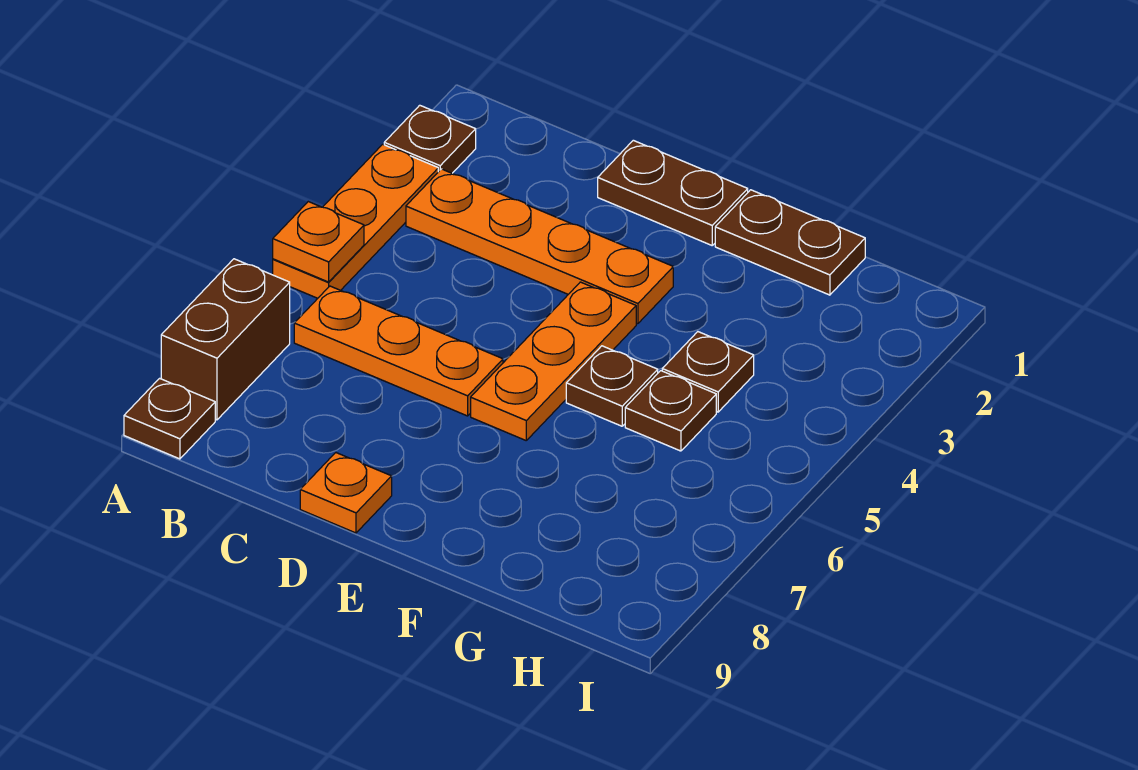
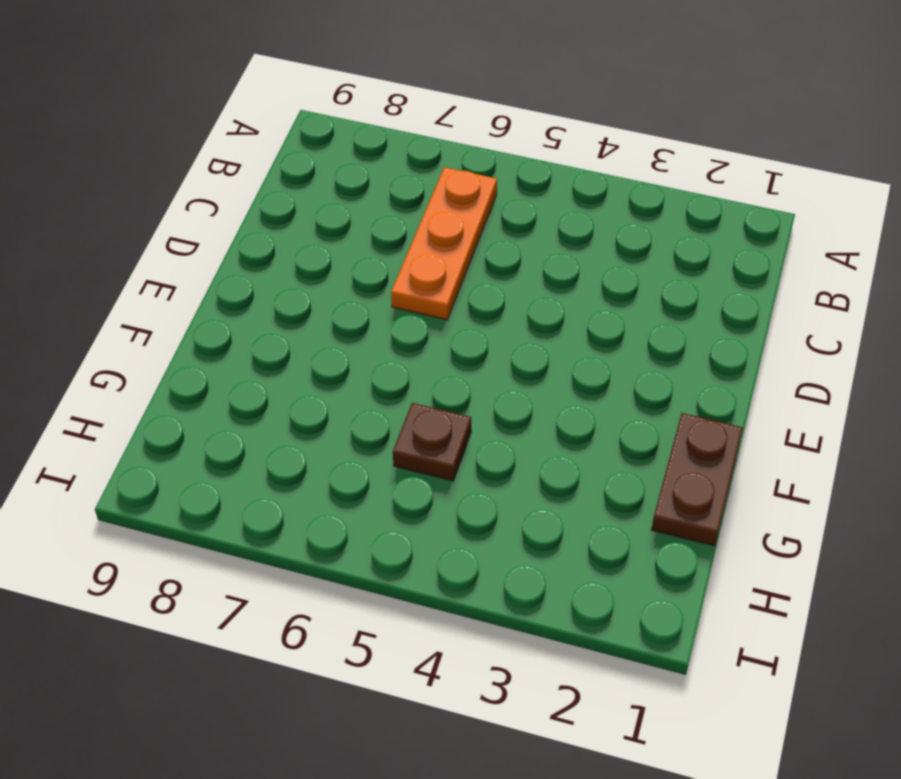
none -> brown plate A2 level 1
none -> orange plate A3:A5 level 1
none -> brown brick A7:A8 level 1

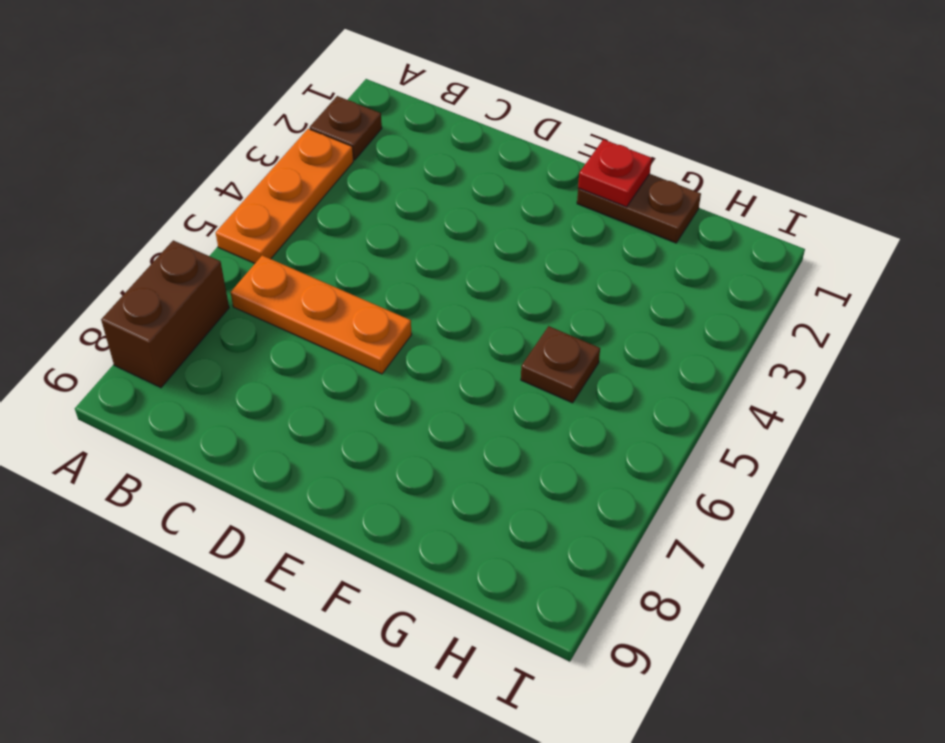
red plate F1 level 2 -> none
none -> brown plate A9 level 1
none -> orange plate B3:E3 level 1
none -> brown plate D1:E1 level 1

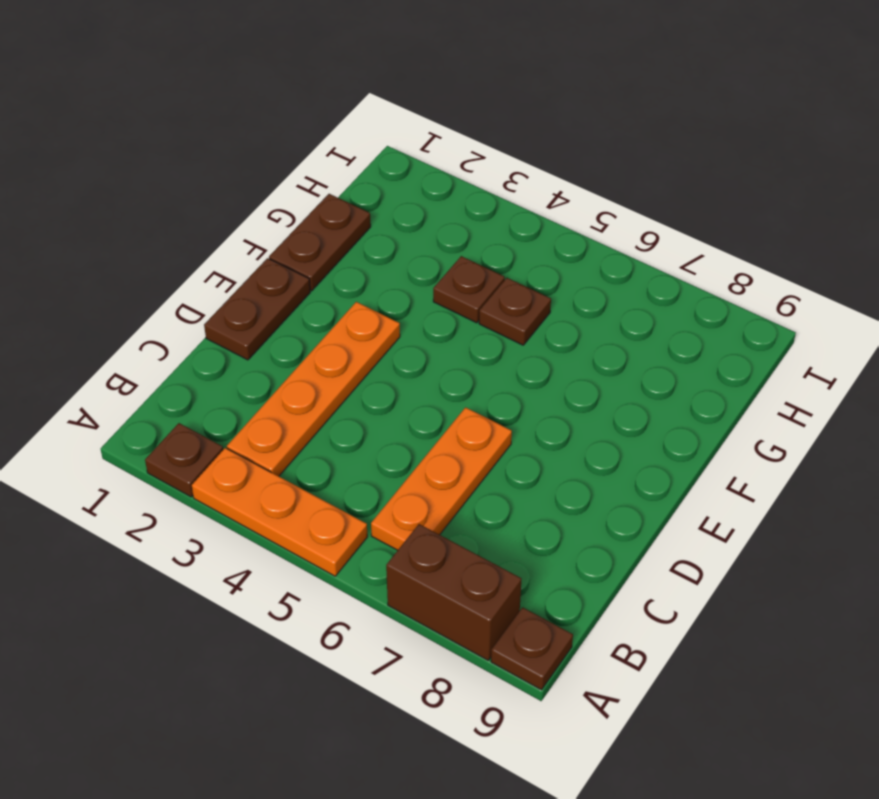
none -> orange plate D9 level 1
none -> orange plate E4:E6 level 1
none -> brown plate F5 level 1

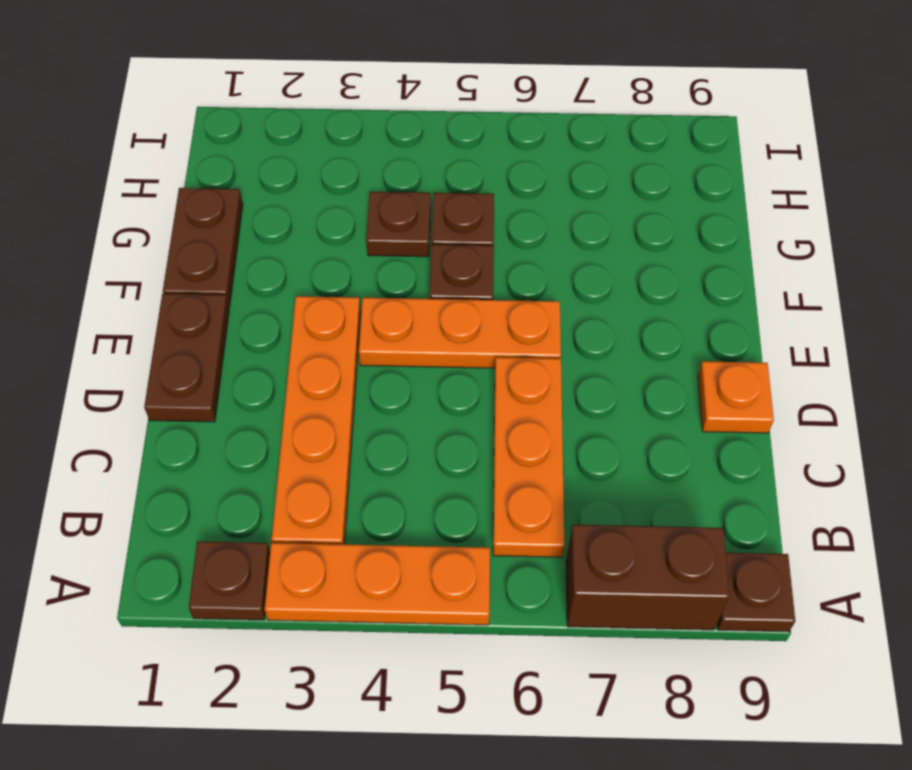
none -> orange plate A5 level 2

